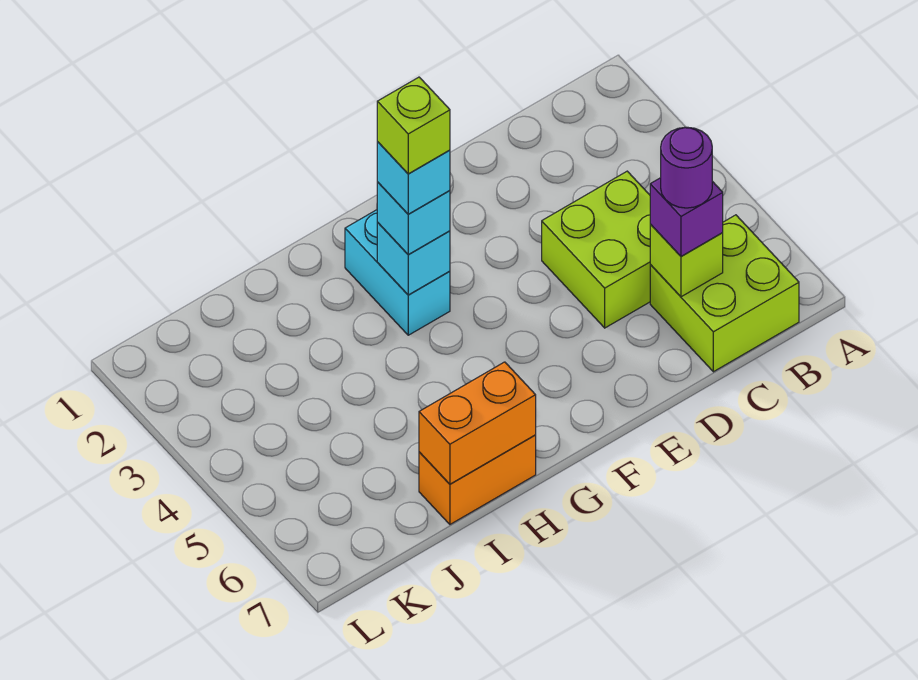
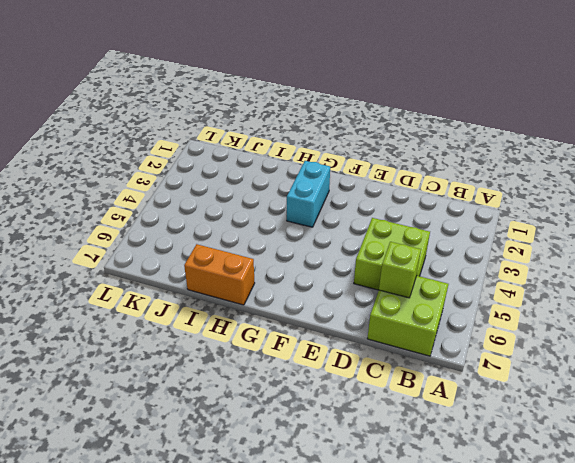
none -> cyan brick G3 level 2
none -> orange brick H7:I7 level 2
none -> purple brick C6 level 3

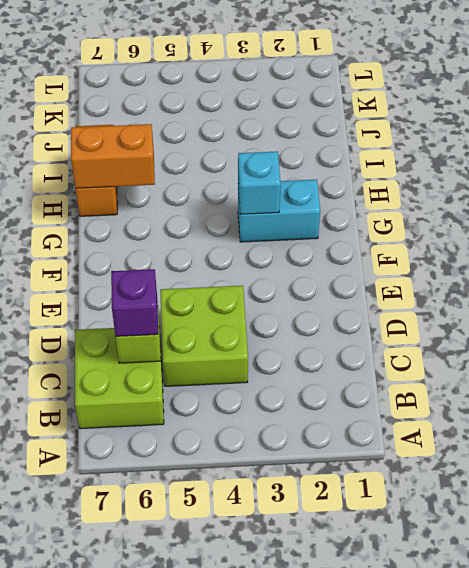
orange brick H6:H7 level 2 -> orange brick H7:I7 level 2
none -> cyan brick G3 level 3
none -> purple round brick C6 level 4
none -> cyan brick G3 level 4

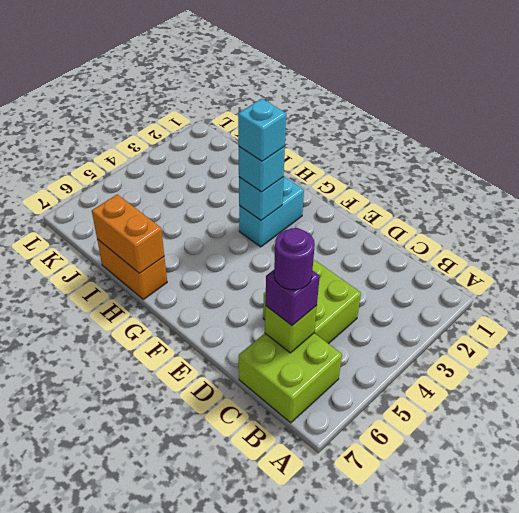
none -> lime brick G3 level 5

